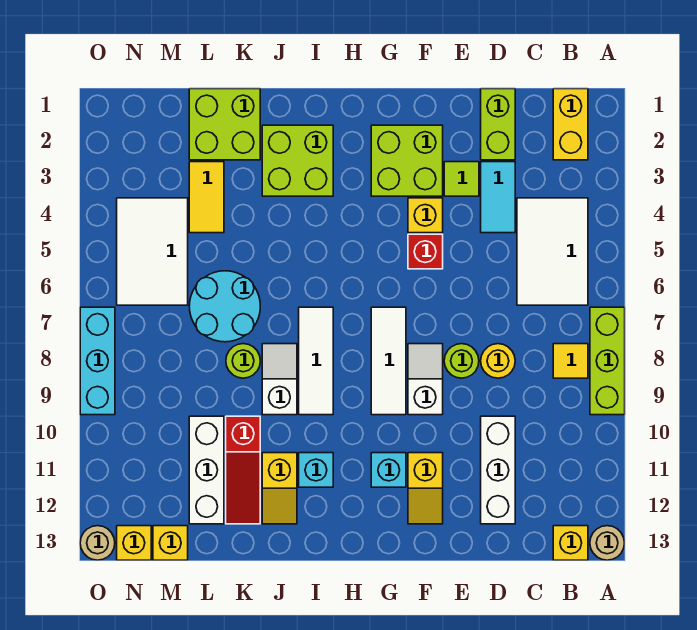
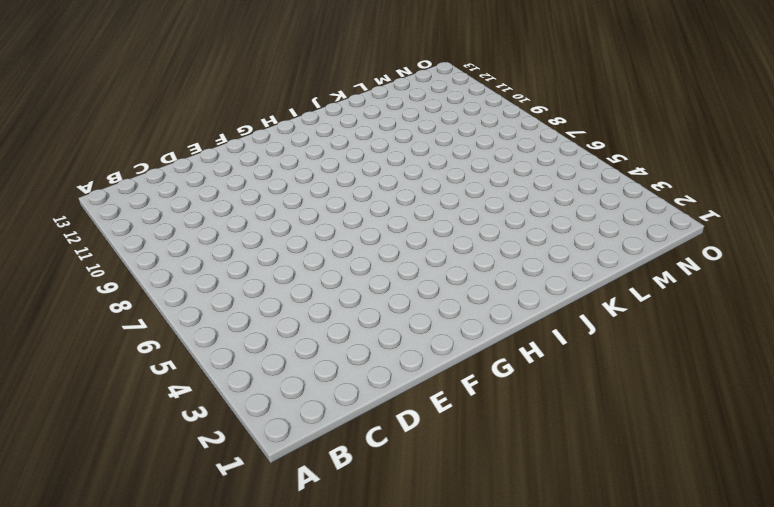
none -> lime brick A7:A9 level 1
none -> tan round brick A13 level 1
none -> yellow brick B1:B2 level 1
none -> white tile B4:C6 level 1

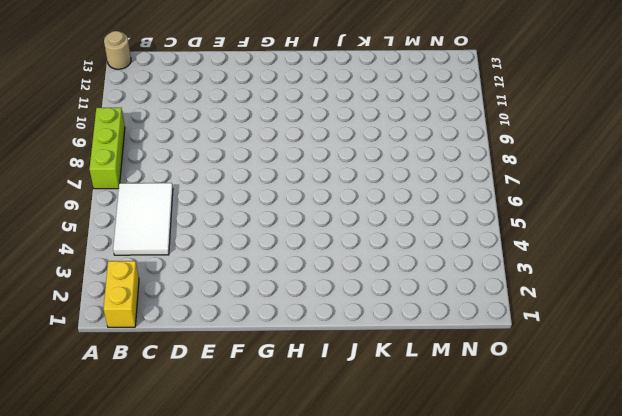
none -> yellow tile B8 level 1
none -> yellow brick B13 level 1
none -> lime brick D1:D2 level 1
none -> cyan tile D3:D4 level 1

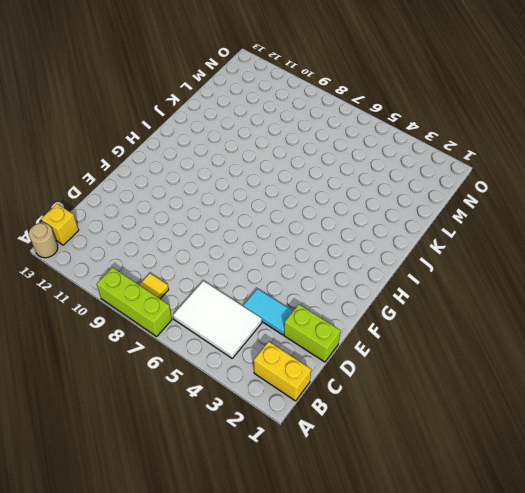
none -> yellow round brick D8 level 1
none -> white brick D10:D12 level 1
none -> lime tile E3 level 1
none -> lime round brick E8 level 1

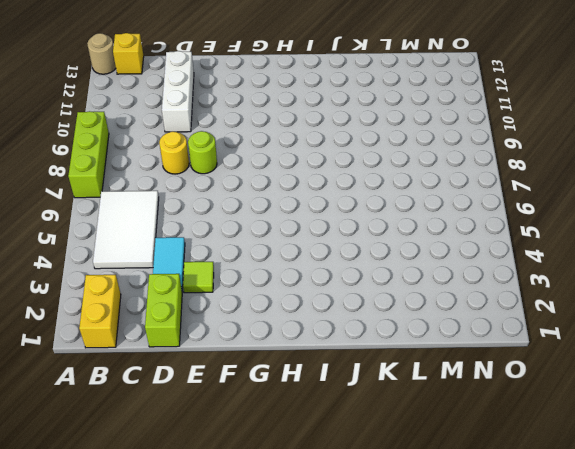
none -> yellow tile B8 level 1
none -> lime brick F2:G3 level 1
none -> yellow brick F4 level 1
none -> red brick F5 level 1

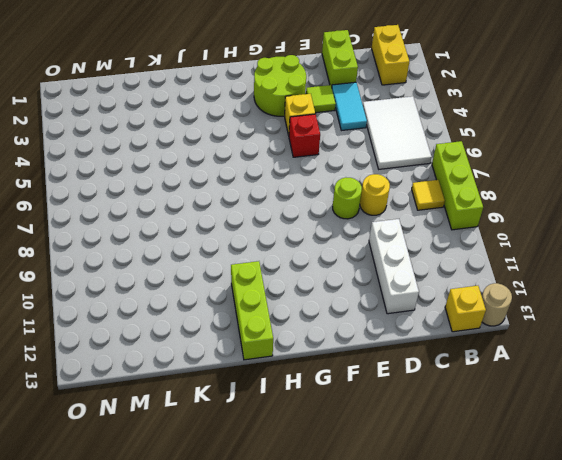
lime round brick F2:G3 level 1 -> lime brick F2:G3 level 1
lime brick I11:I13 level 1 -> cyan brick I11 level 1
none -> white slope F8:F9 level 1 top 9
none -> yellow slope F11:F12 level 1 top 11
none -> white tile G7:G9 level 1
none -> cyan brick G11 level 1

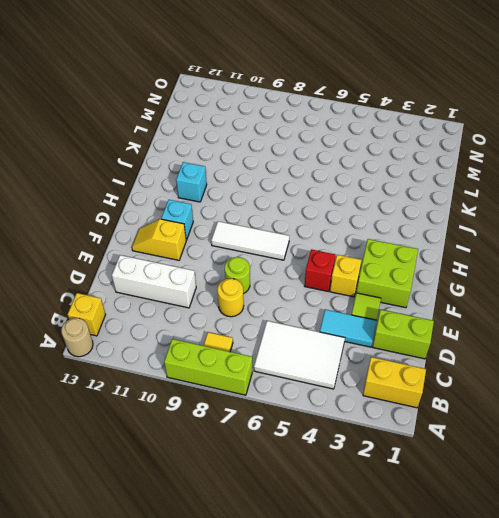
none -> white slope F8:F9 level 1 top 9
none -> lime brick I2:J3 level 1
none -> white tile I7:I9 level 1
none -> white slope J8:J9 level 1 top 9

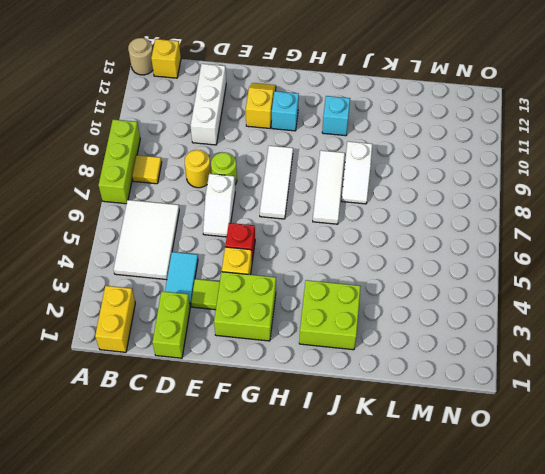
white slope E6:E7 level 1 top 7 -> white slope F8:F9 level 1 top 9
none -> yellow slope J11:J12 level 1 top 11
none -> lime brick K1:L2 level 1
none -> cyan round brick K6:L7 level 1
none -> lime round brick K8 level 1

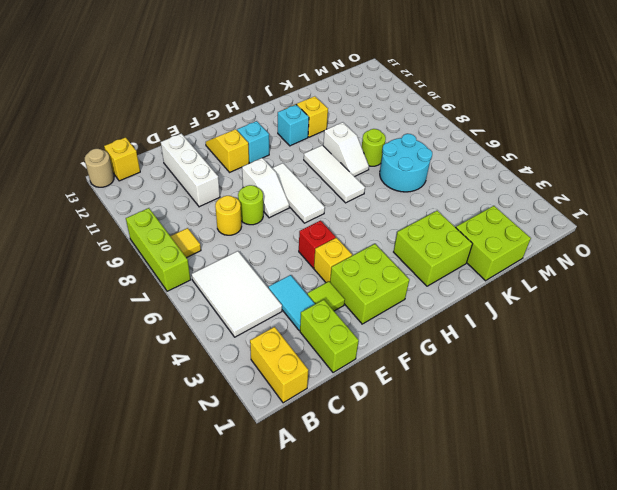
none -> red slope K10:K12 level 1 top 10
none -> yellow tile L3:L4 level 1
none -> white brick L10:L12 level 1
none -> white tile M4:N6 level 1

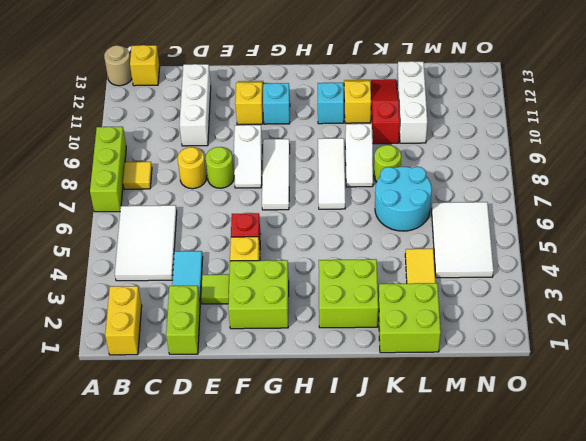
none -> yellow brick M13 level 1
none -> yellow brick N13 level 1
none -> cyan brick O7:O9 level 1
none -> tan round brick O13 level 1

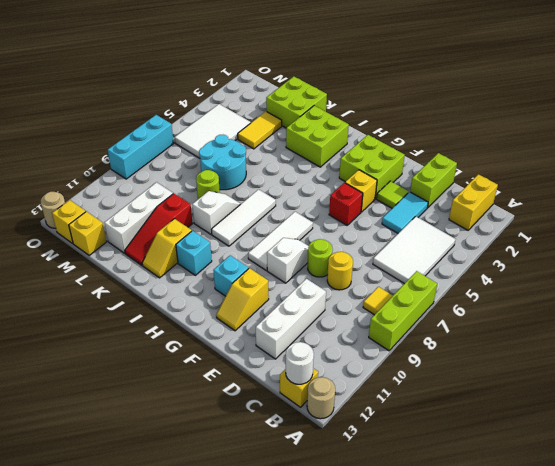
white round brick B13 level 2 -> none

